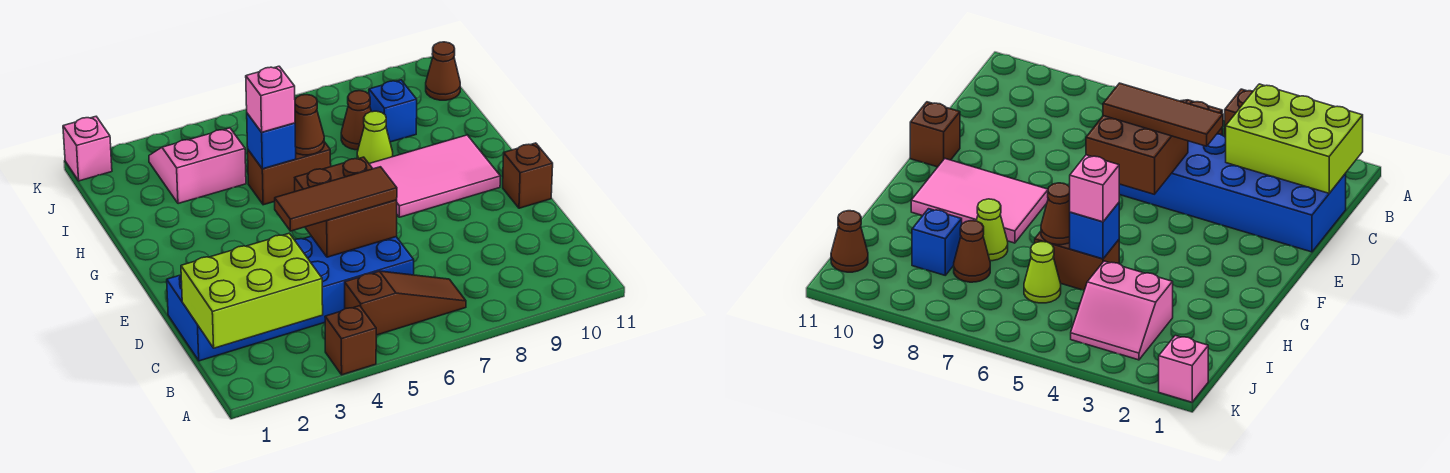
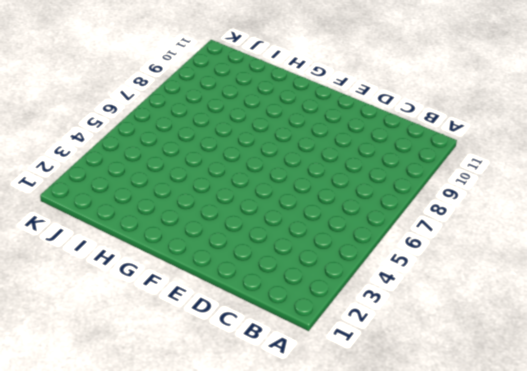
none -> brown brick A4 level 1
none -> brown slope B5:B7 level 1 top 5
none -> blue brick C1:D6 level 1

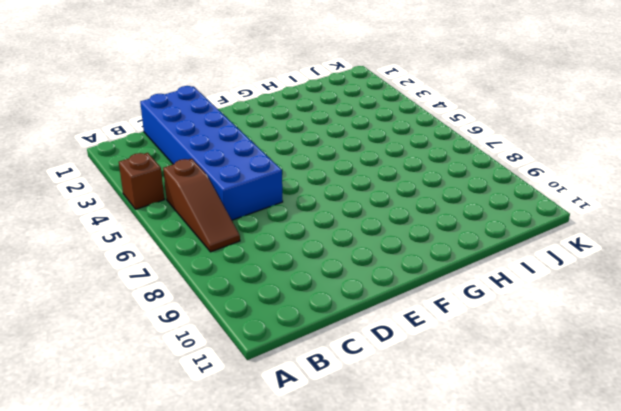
none -> brown brick E11 level 1
none -> pink tile F8:G10 level 1
none -> brown brick H5:H6 level 1

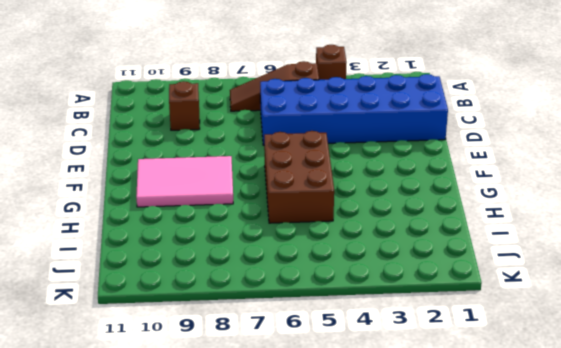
brown brick C9 level 1 -> brown brick E11 level 1
brown brick F5:H6 level 1 -> brown brick H5:H6 level 1
none -> lime cone H8 level 1
none -> pink slope I3:J4 level 1 top I
none -> lime cone I6 level 1

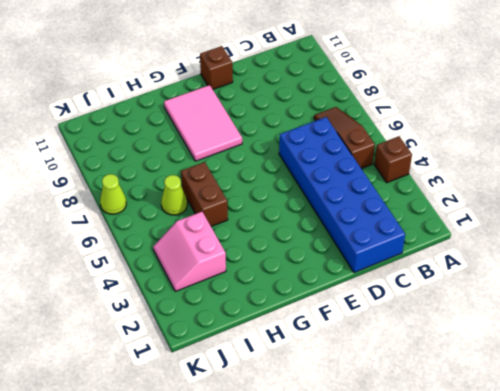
lime cone K7 level 1 -> lime cone H8 level 1
none -> brown cone I8 level 1
none -> blue brick I9 level 1
none -> brown cone J11 level 1

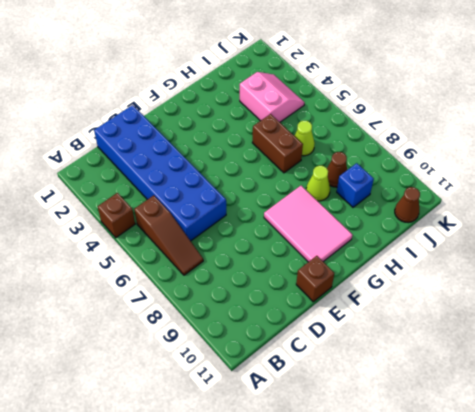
none -> pink brick K1 level 1
none -> lime brick B1:C3 level 2
none -> brown brick D5:E6 level 2

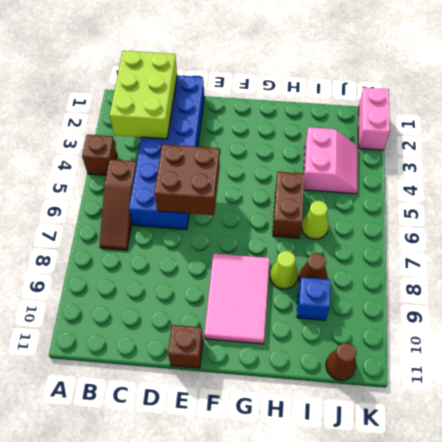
pink brick K1:K2 level 1 -> pink brick K1 level 1
none -> blue brick H5 level 2
none -> brown cone H6 level 2
none -> brown tile D4:D6 level 3

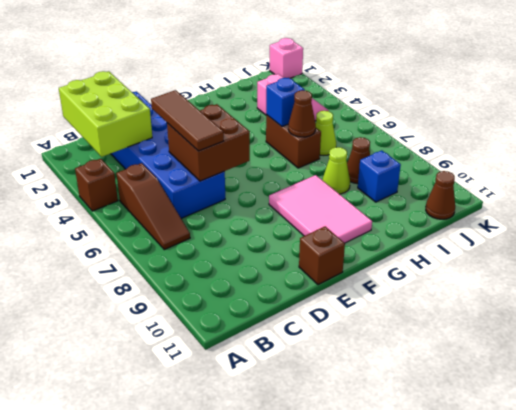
none -> pink brick H5 level 3

